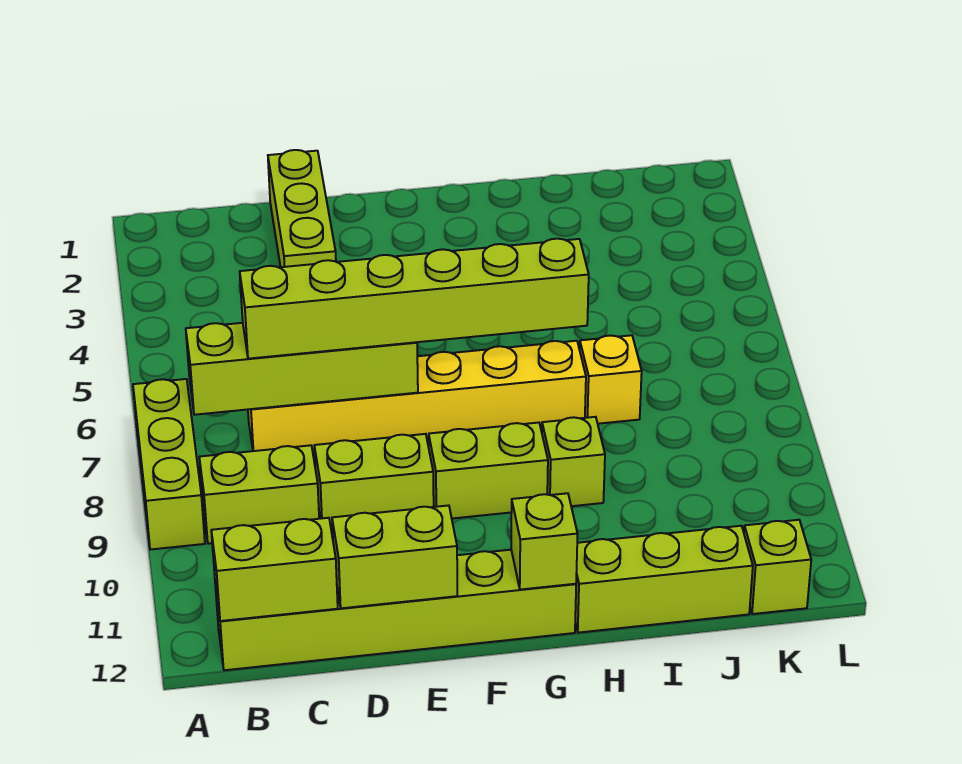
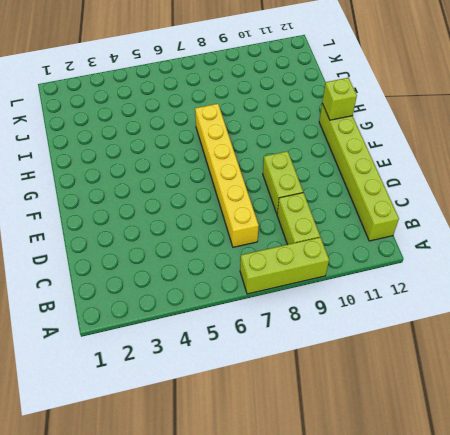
none -> lime brick D1:D3 level 1
none -> lime brick F9:G9 level 1
none -> lime brick H9 level 1

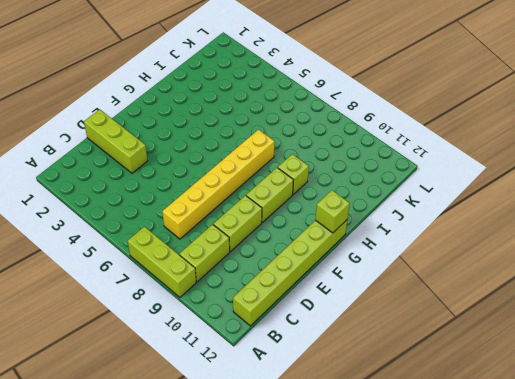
none -> lime brick H12:J12 level 1
none -> yellow brick I7 level 1
none -> lime brick K12 level 1

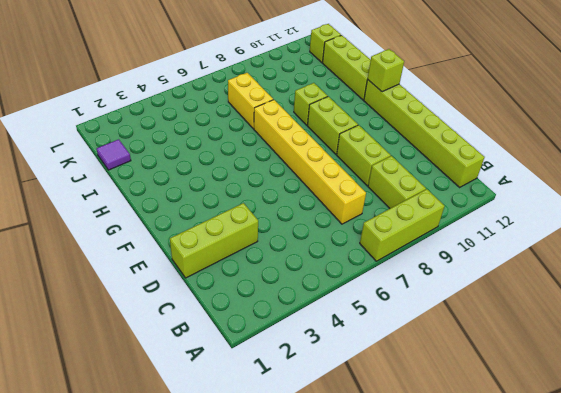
yellow brick I7:J7 level 1 -> yellow brick I7 level 1
purple tile J1 level 1 -> none
none -> lime brick B7:E7 level 2
none -> lime brick B12:C12 level 2
none -> lime brick D12:E12 level 2

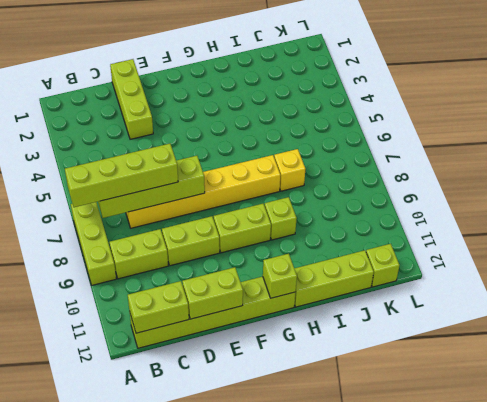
lime brick A7:D7 level 3 -> lime brick C7:H7 level 3

